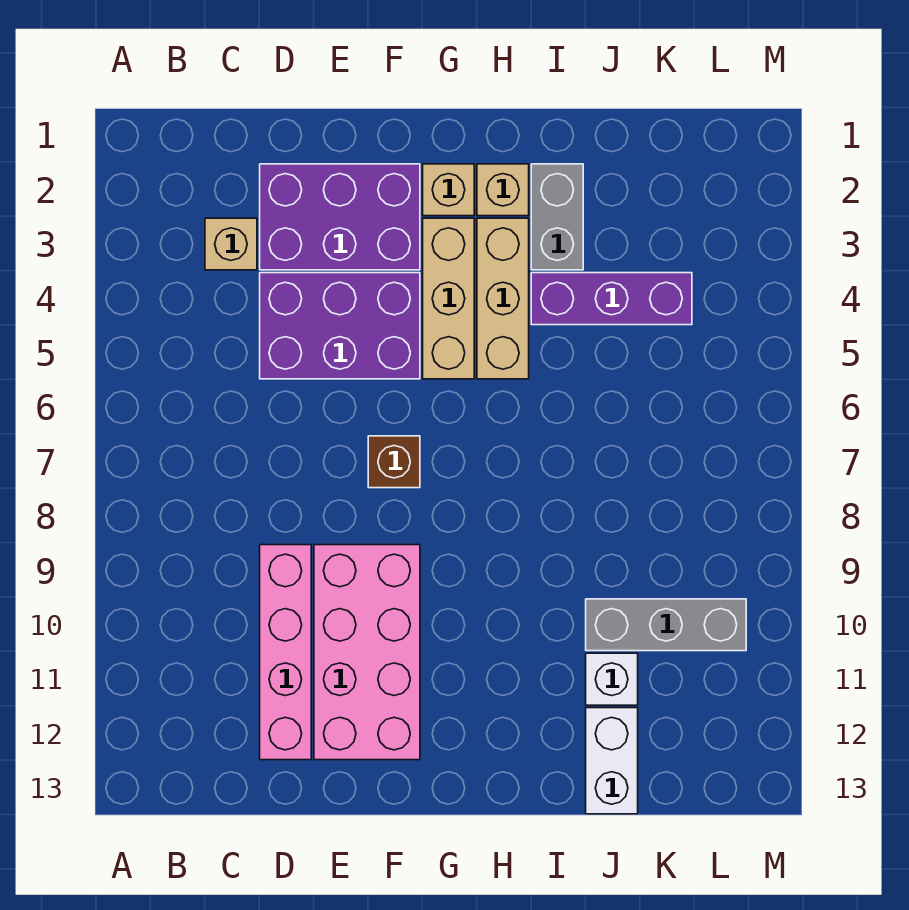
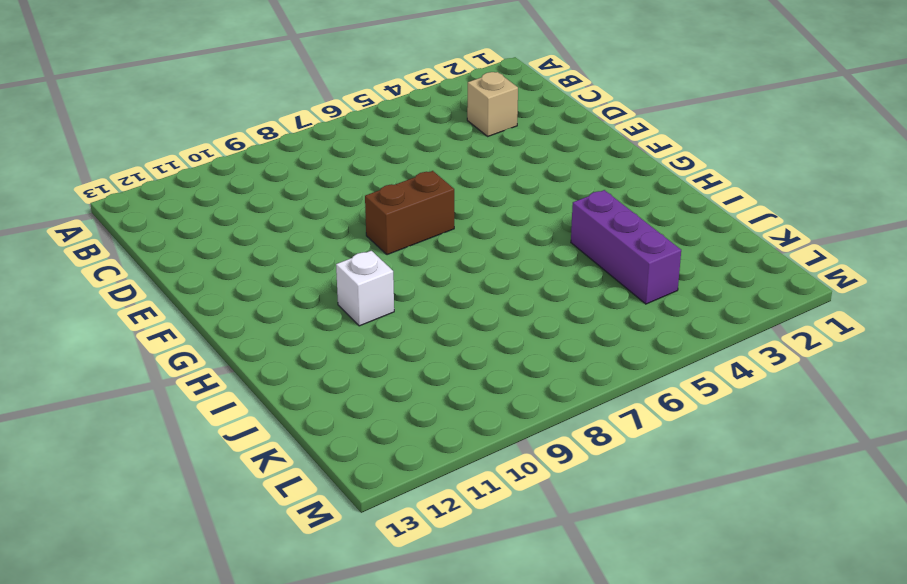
brown brick F7:F8 level 1 -> brown brick F7 level 1
white brick H10 level 1 -> white brick J11 level 1
none -> purple brick D2:F3 level 1
none -> purple brick D4:F5 level 1
none -> pink brick D9:D12 level 1

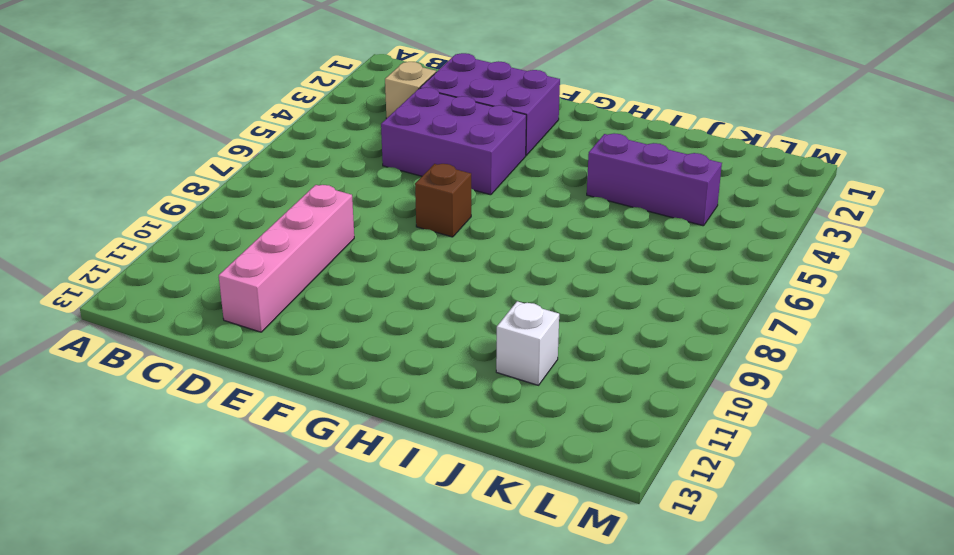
none -> pink brick E9:F12 level 1
none -> tan brick G2 level 1
none -> tan brick G3:G5 level 1

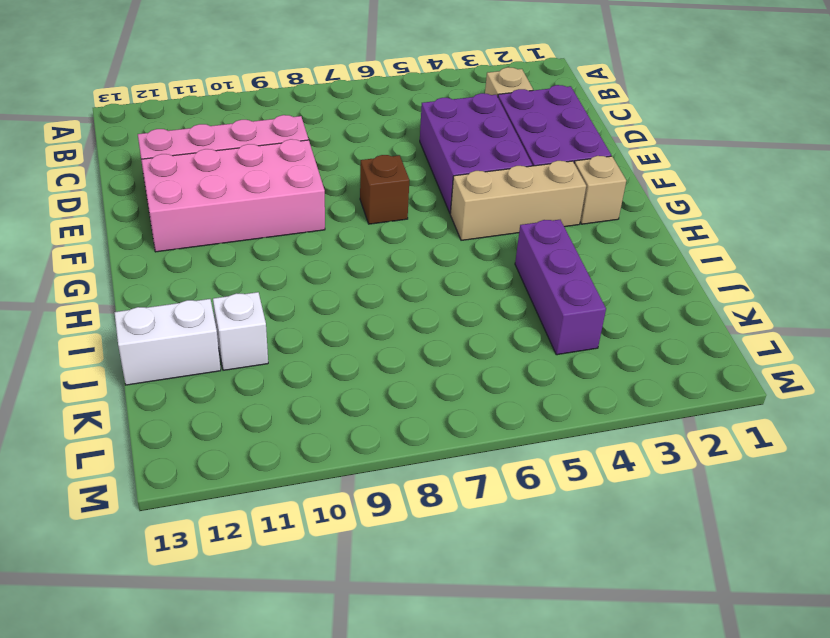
none -> tan brick H2 level 1
none -> tan brick H3:H5 level 1
none -> grey brick I2:I3 level 1

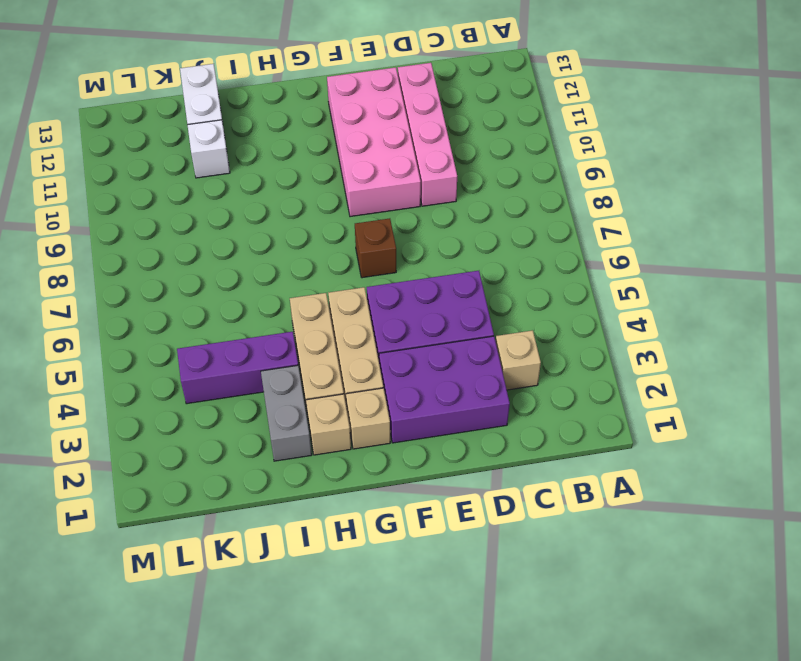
none -> grey brick J10:L10 level 1

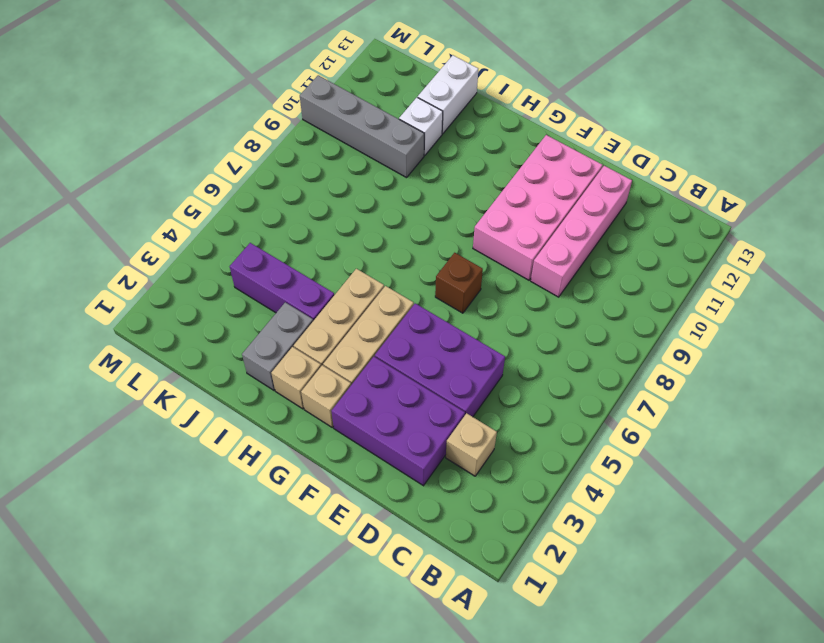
grey brick J10:M10 level 1 -> grey brick J10:L10 level 1

